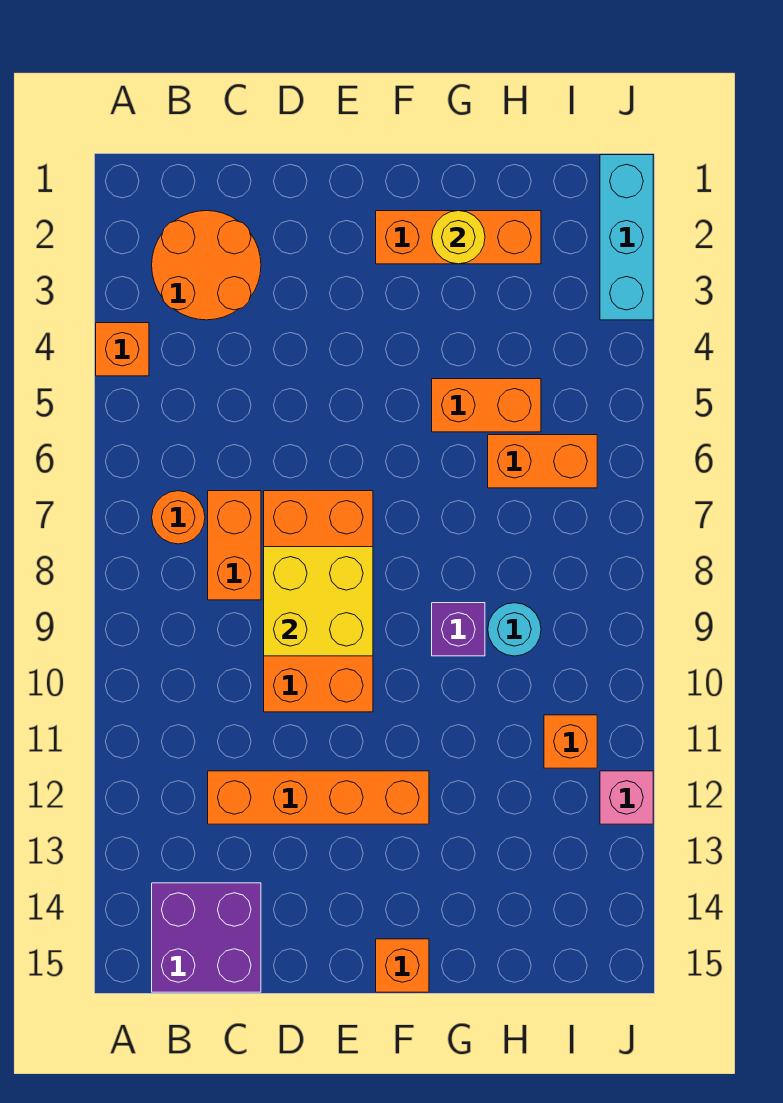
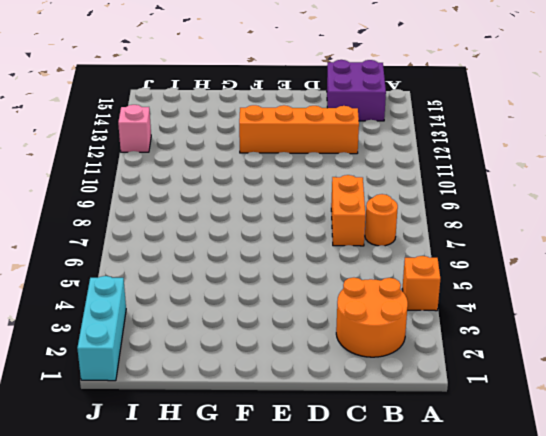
none -> orange brick D7:E10 level 1
none -> orange brick F2:H2 level 1
none -> orange brick F15 level 1

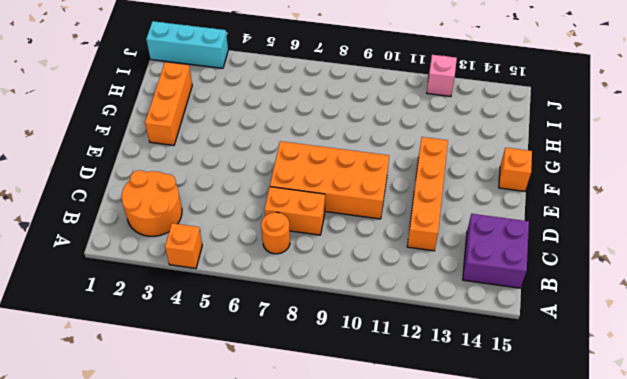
none -> orange brick G5:H5 level 1
none -> purple brick G9 level 1
none -> orange brick H6:I6 level 1

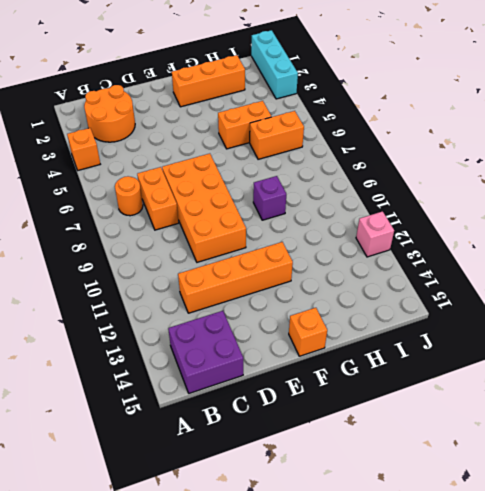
none -> cyan round brick H9 level 1
none -> orange brick I11 level 1
none -> yellow brick D8:E9 level 2

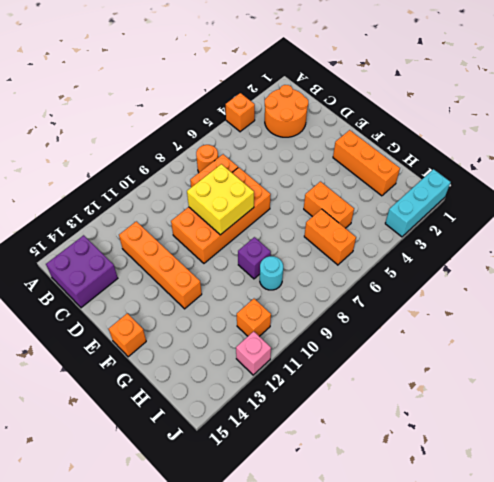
none -> yellow round brick G2 level 2

